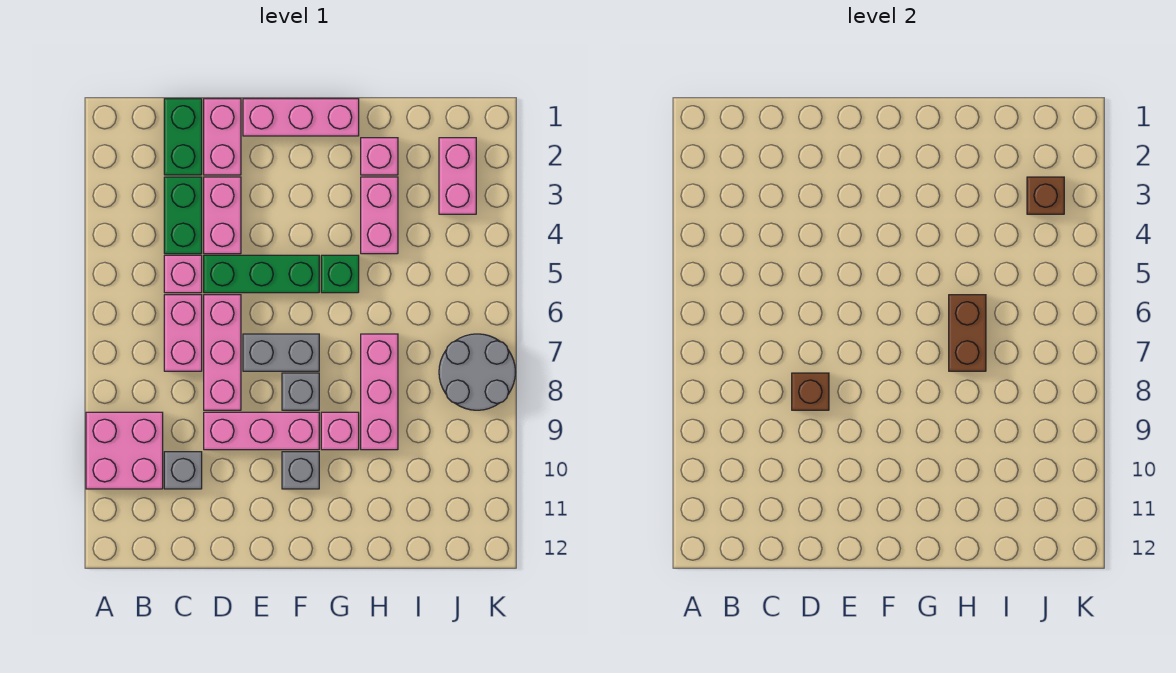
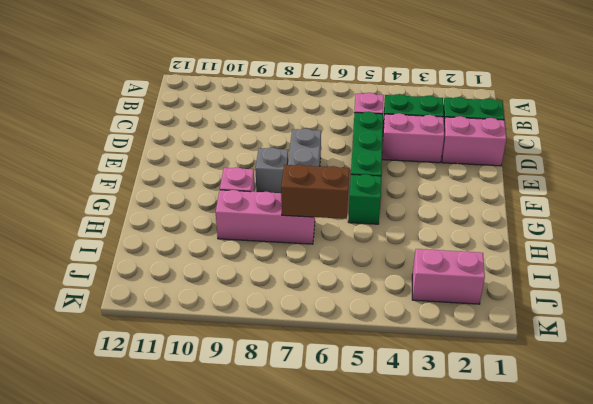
none -> pink brick A9:B10 level 1
none -> pink brick C6:C7 level 1
none -> grey brick C10 level 1

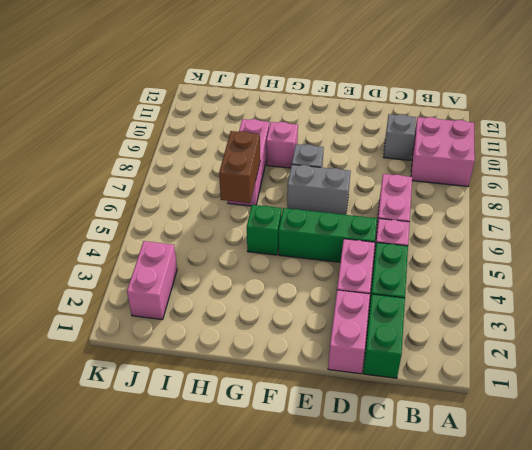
none -> pink brick D6:D8 level 1
none -> pink brick D9:F9 level 1
none -> pink brick E1:G1 level 1

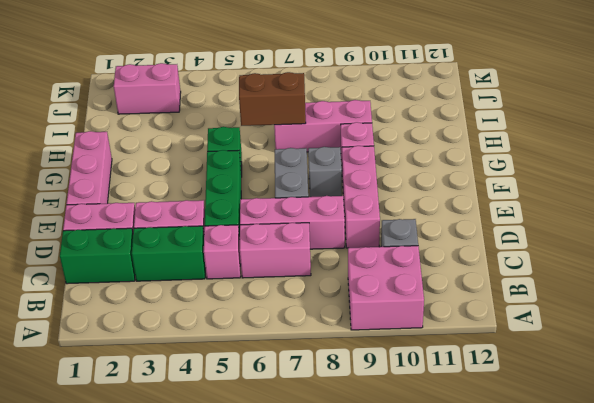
none -> grey brick F10 level 1
none -> pink brick H2 level 1
none -> pink brick H3:H4 level 1

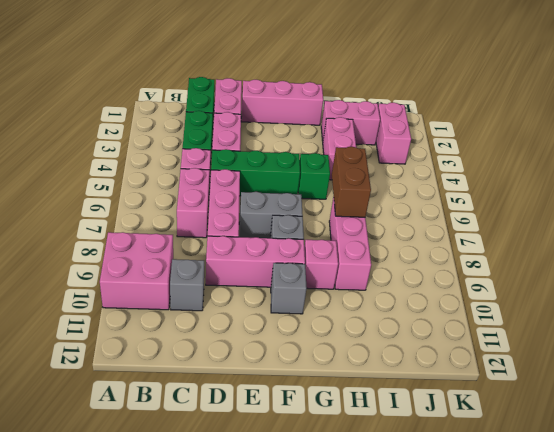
pink brick H2:I2 level 1 -> pink brick H2 level 1
none -> grey round brick J7:K8 level 1
none -> brown brick D8 level 2
none -> brown brick J3 level 2

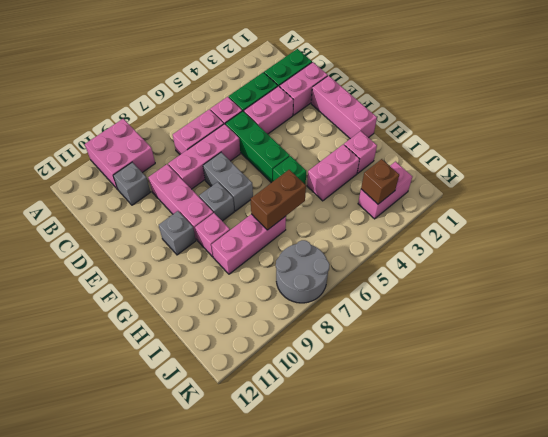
none -> brown brick D8 level 2

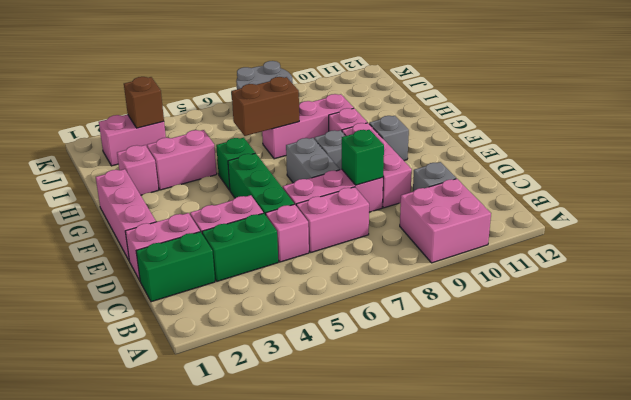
green brick D8 level 2 -> brown brick D8 level 2

